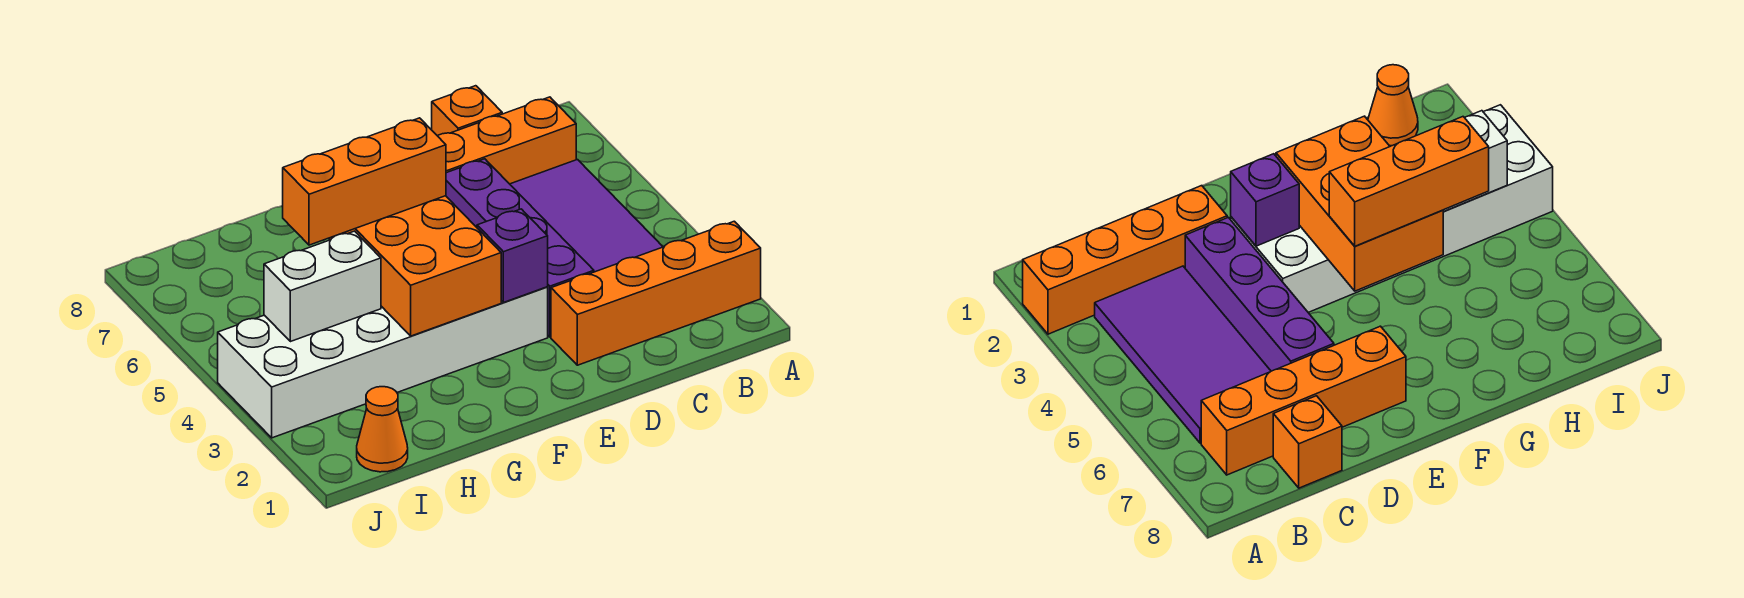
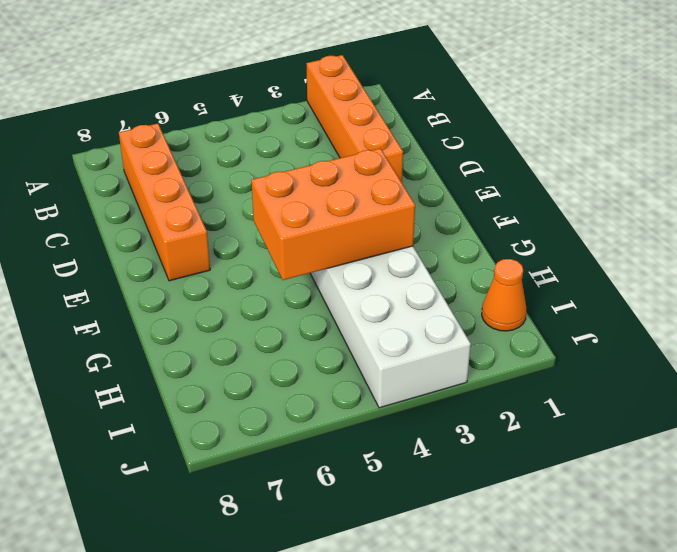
none -> purple tile B3:C6 level 1
none -> orange brick C8 level 1

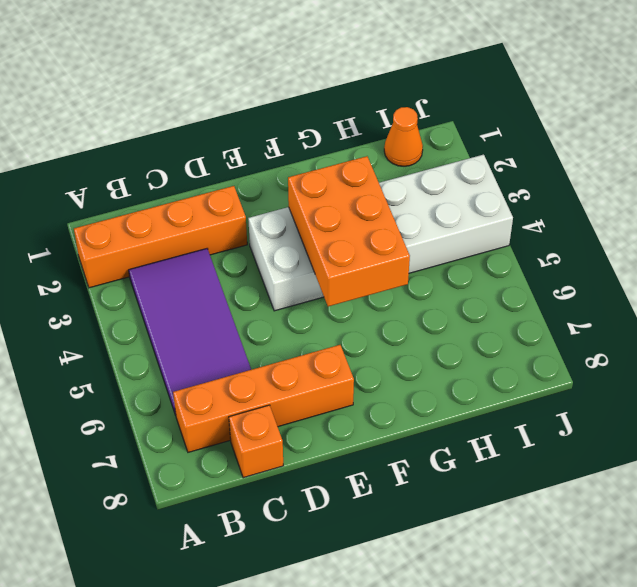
none -> purple brick D3:D6 level 1
none -> purple brick E3 level 2

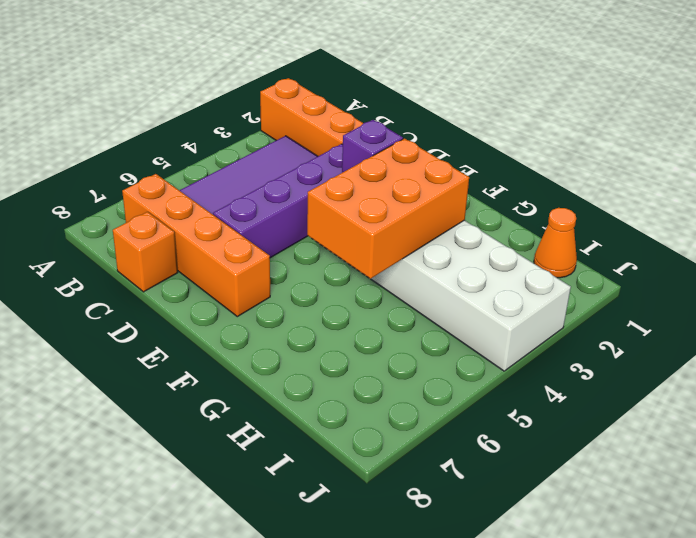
none -> white brick H4:I4 level 2
none -> orange brick F5:H5 level 3

